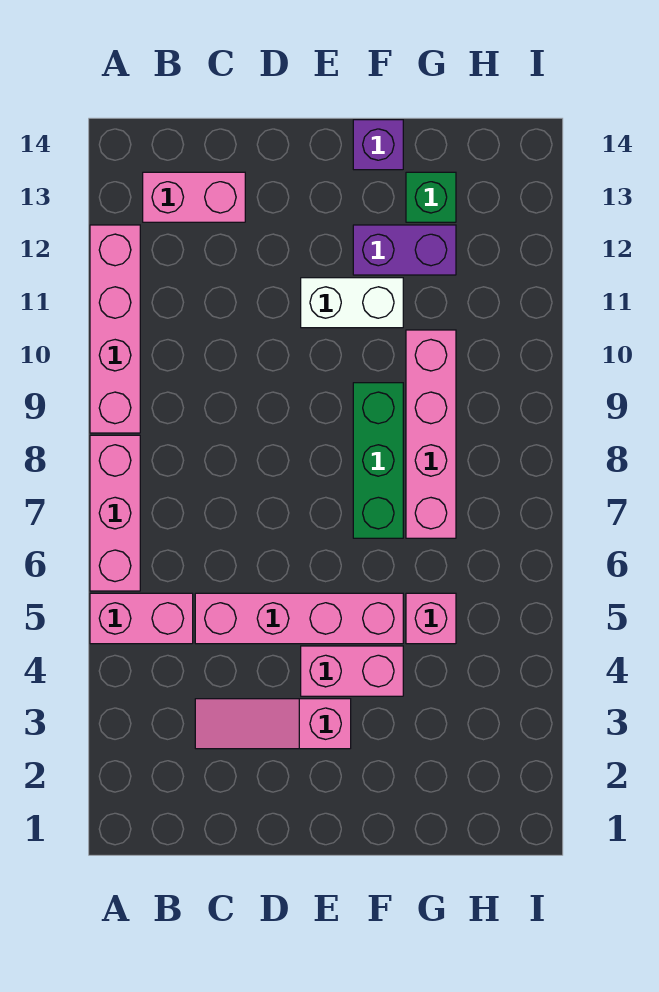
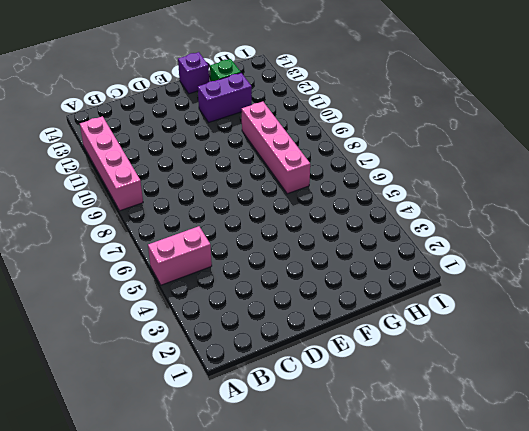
none -> pink brick A6:A8 level 1
none -> pink brick B13:C13 level 1
none -> pink slope C3:E3 level 1 top E

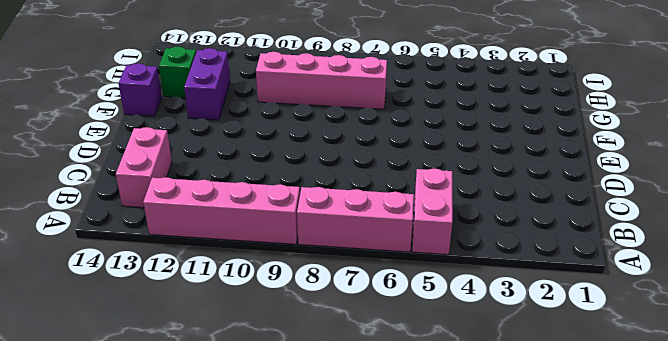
none -> pink slope C3:E3 level 1 top E
none -> pink brick C5:F5 level 1
none -> pink brick E4:F4 level 1

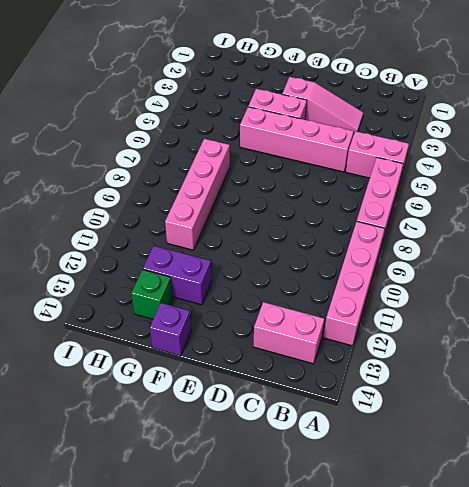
none -> white brick E11:F11 level 1
none -> green brick F7:F9 level 1
none -> pink brick G5 level 1

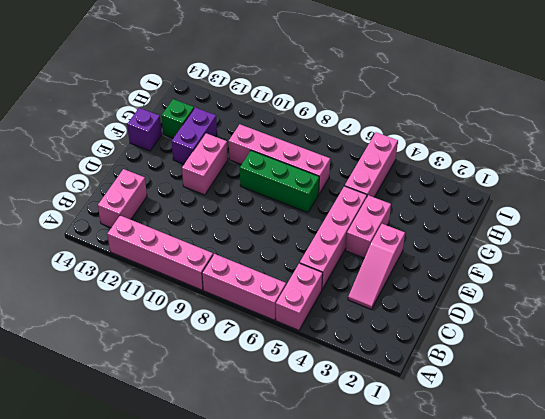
pink brick E11:F11 level 1 -> white brick E11:F11 level 1
pink brick G5:I5 level 1 -> pink brick G5 level 1

